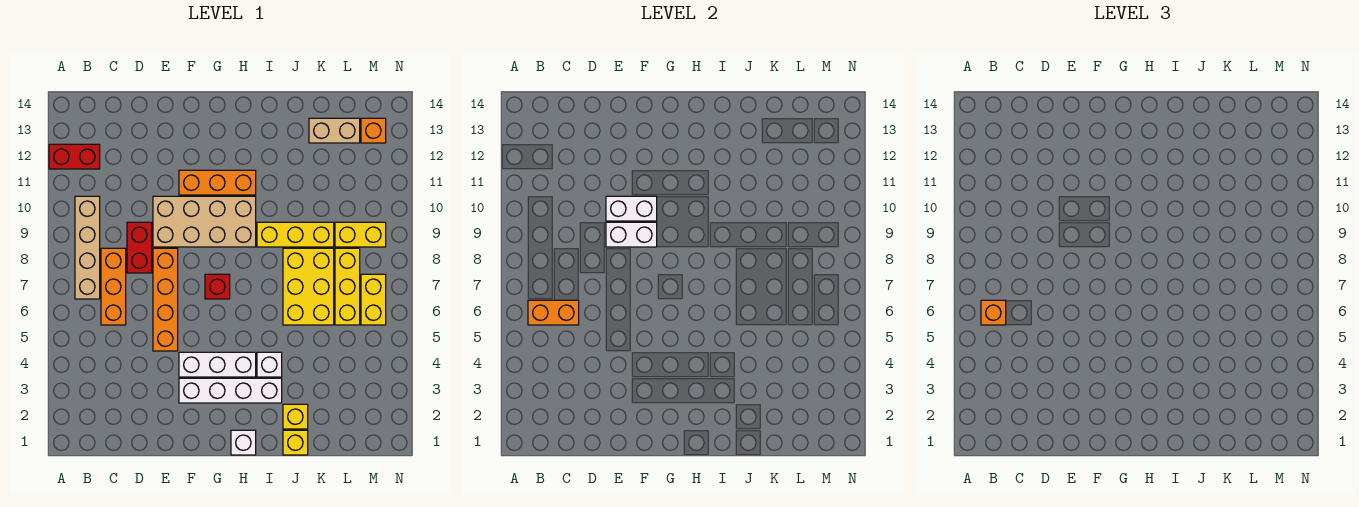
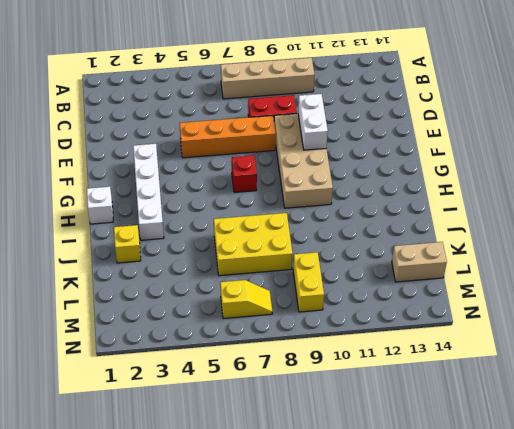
tan brick L13:L14 level 1 -> tan brick K13:L13 level 1
yellow slope M6:M7 level 1 top 6 -> yellow brick M6:M7 level 1
none -> red brick A12:B12 level 1
none -> orange brick C6:C8 level 1
none -> white brick F4:H4 level 1

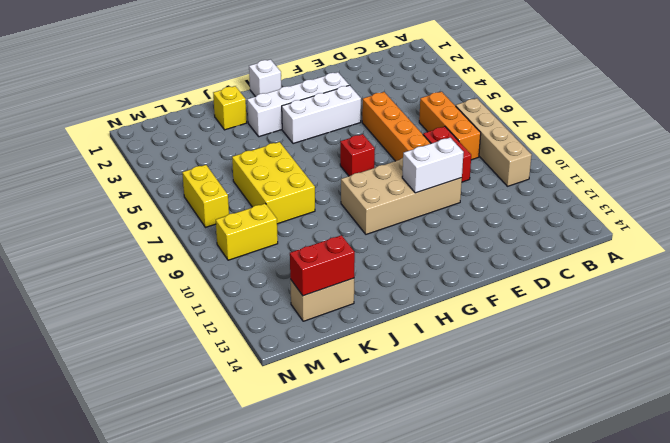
red brick K13:L13 level 2 -> red brick A12:B12 level 1
none -> orange brick F11:H11 level 1
none -> white brick I4 level 1
none -> yellow brick I9:K9 level 1

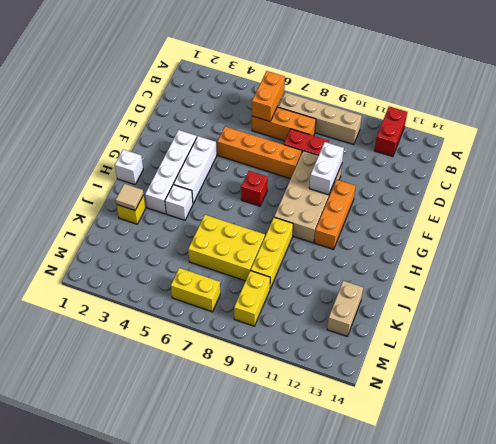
tan tile J2 level 2 -> none
none -> yellow brick J1 level 1
none -> yellow brick L6:L8 level 1
none -> orange brick M13 level 1

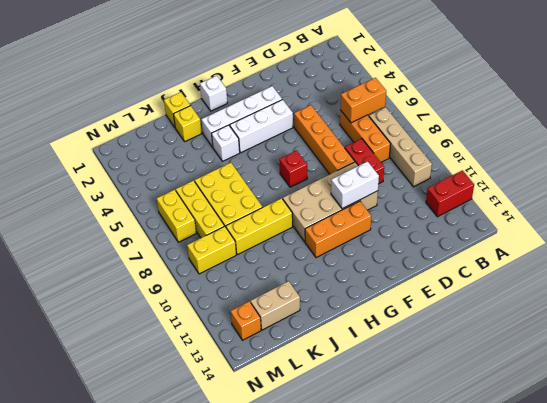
none -> white brick E9:F9 level 2
none -> orange brick B6 level 3

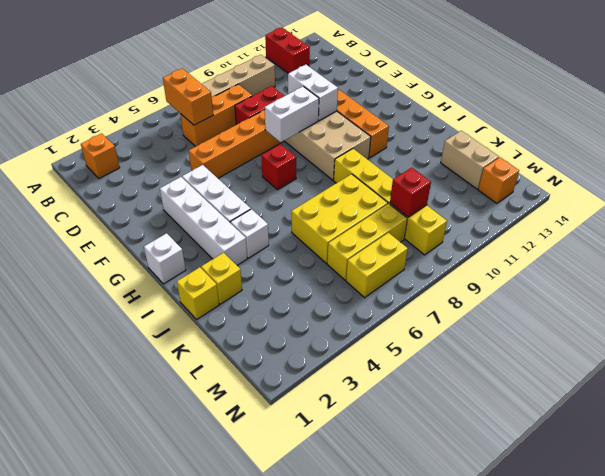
orange brick B2 level 1 -> orange brick B6 level 3
white brick F8:F9 level 2 -> white brick E9:F9 level 2
red brick L9 level 2 -> none

